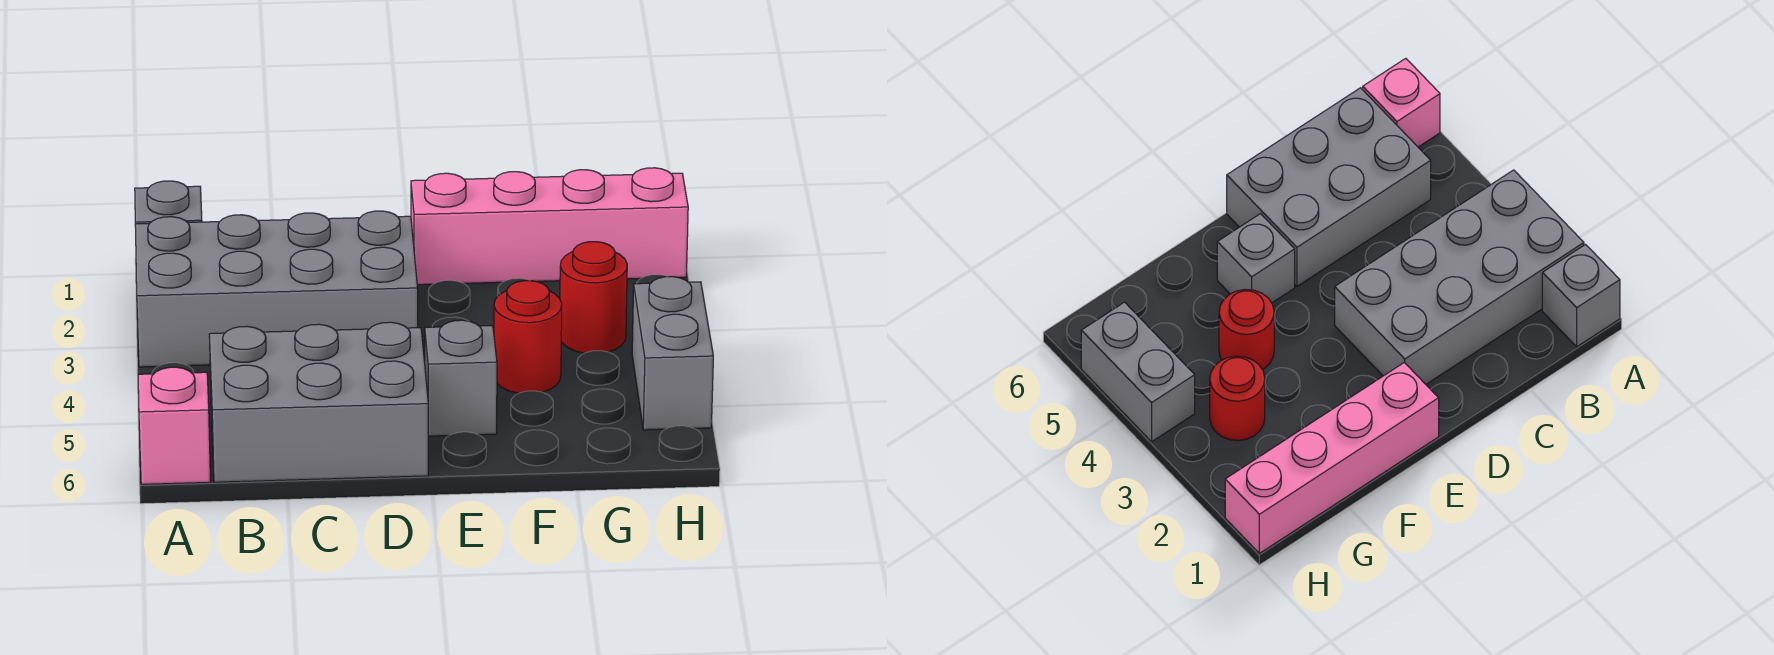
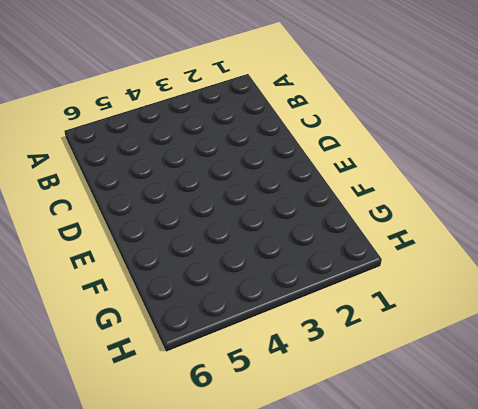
none -> grey brick A1 level 1
none -> grey brick A2:D3 level 1

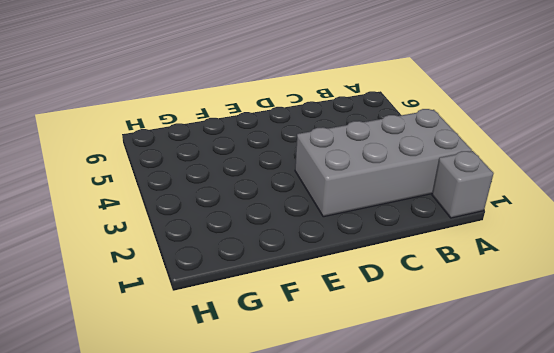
none -> pink brick A6 level 1
none -> grey brick B5:D6 level 1

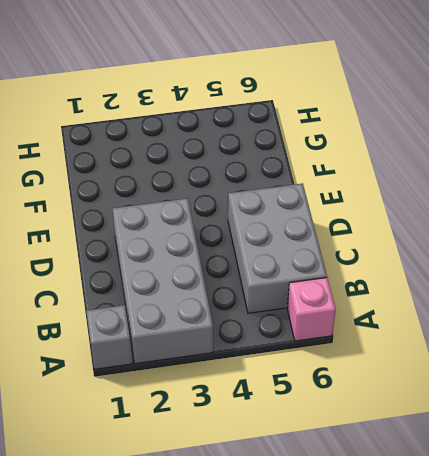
none -> pink brick E1:H1 level 1
none -> grey brick E5 level 1

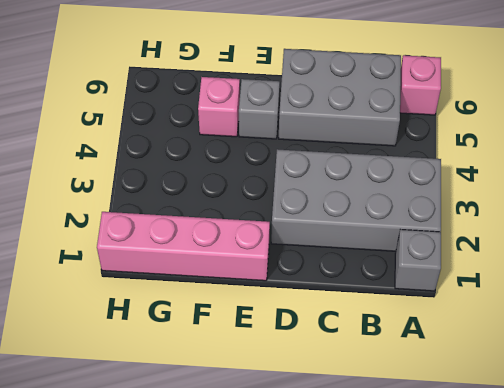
pink brick F5 level 1 -> none
none -> red round brick F4 level 1
none -> red round brick G3 level 1

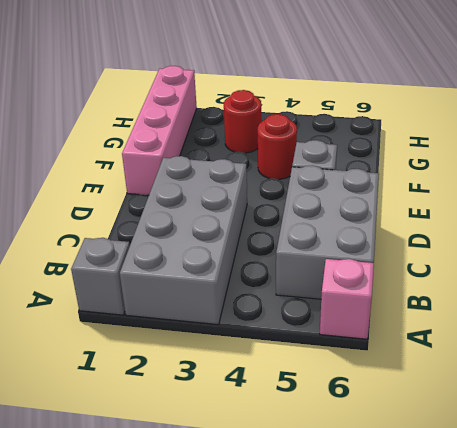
none -> grey brick H4:H5 level 1

